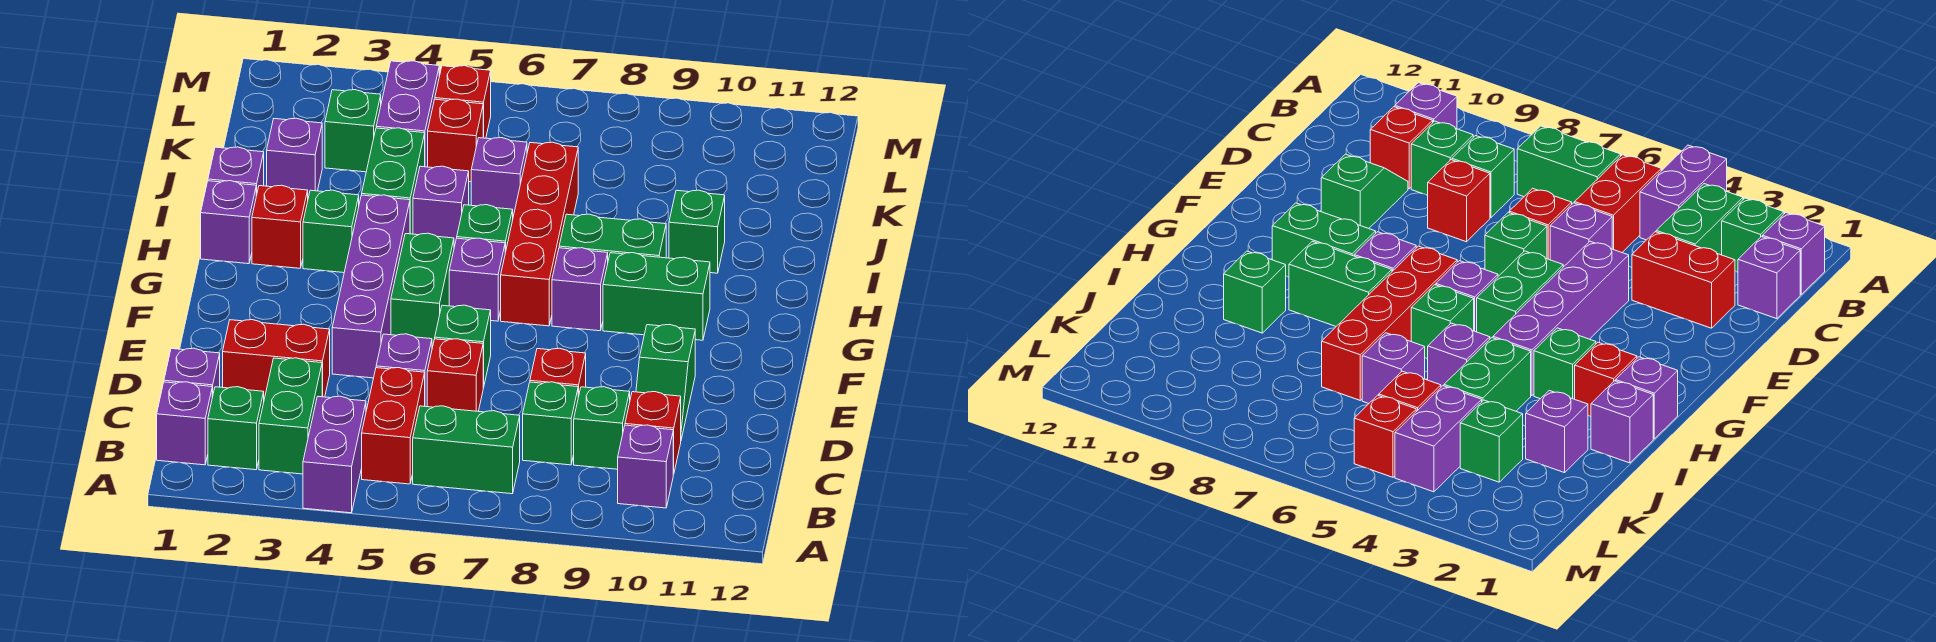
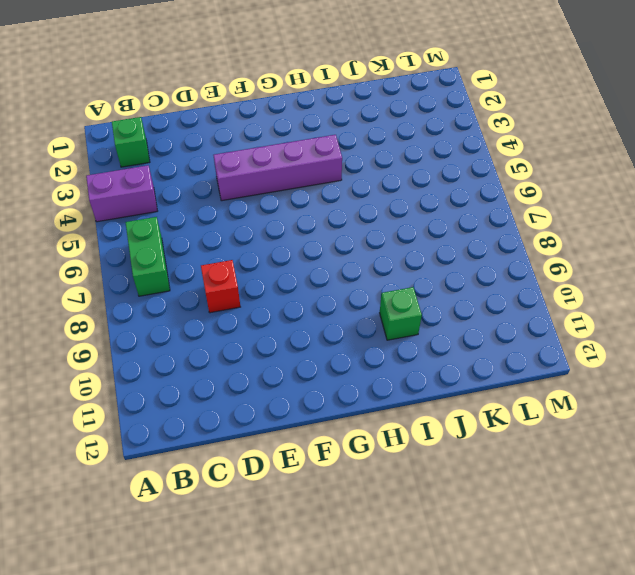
none -> purple brick B1 level 1
none -> green brick B3:C3 level 1
none -> red brick B5:C5 level 1
none -> purple brick B10 level 1

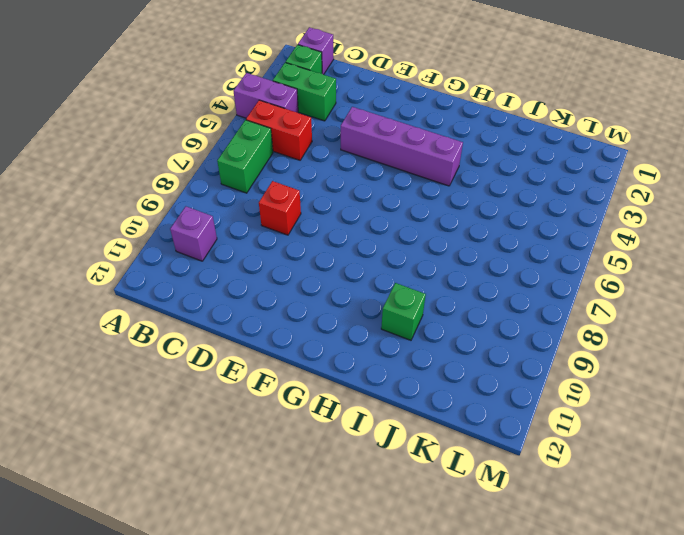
none -> purple brick C1 level 1
none -> green brick C8 level 1
none -> green brick C9 level 1
none -> red brick C10 level 1

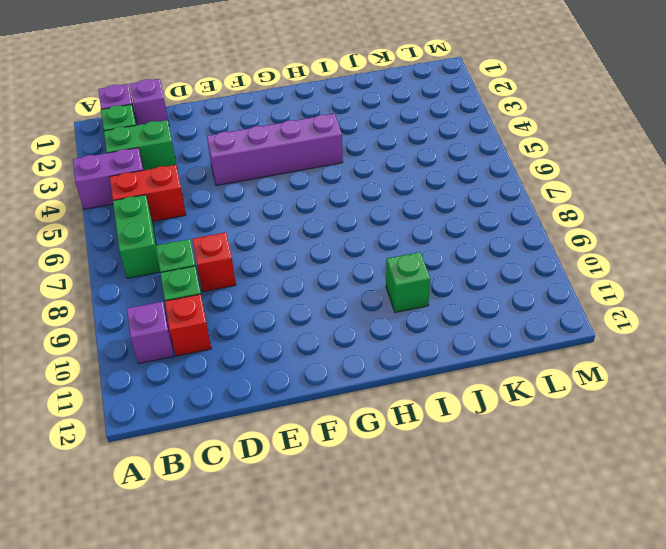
none -> red brick D2:D3 level 1
none -> purple brick D5 level 1
none -> red brick D6 level 1
none -> green slope D10:E10 level 1 top E

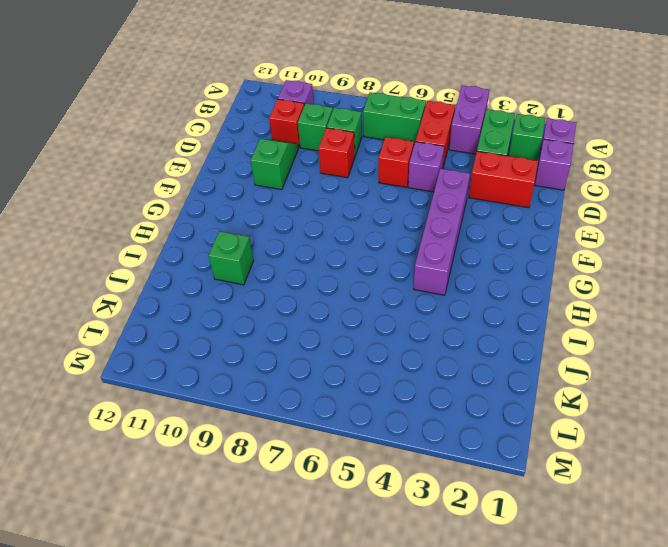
none -> green brick E6 level 1
none -> green brick F5:G5 level 1
none -> purple brick G6 level 1
none -> red brick G7:J7 level 1

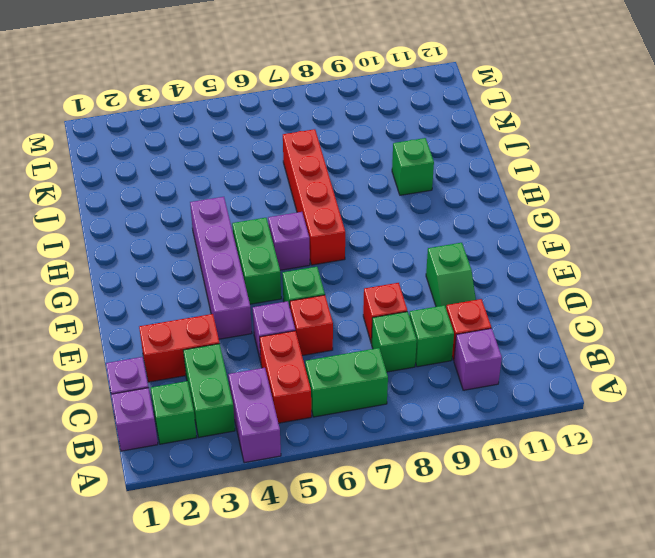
none -> purple brick G8 level 1
none -> green brick G9:G10 level 1
none -> purple brick H1 level 1
none -> red brick H2 level 1

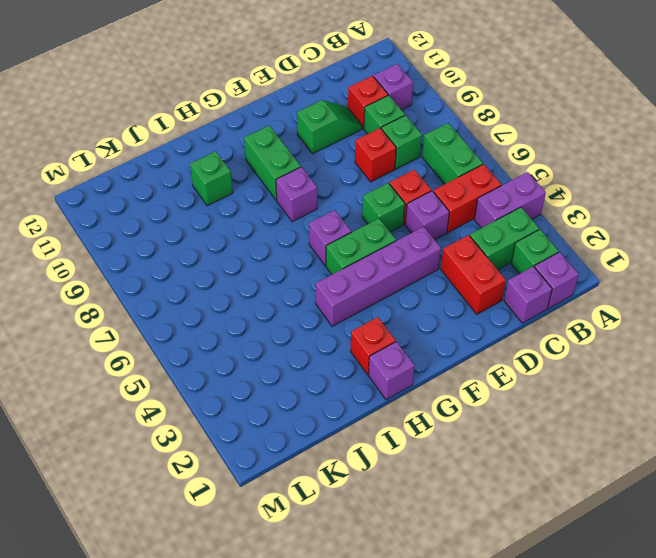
none -> red brick G7:J7 level 1
none -> green brick H3 level 1
none -> green brick H6 level 1
none -> green brick H8:H9 level 1

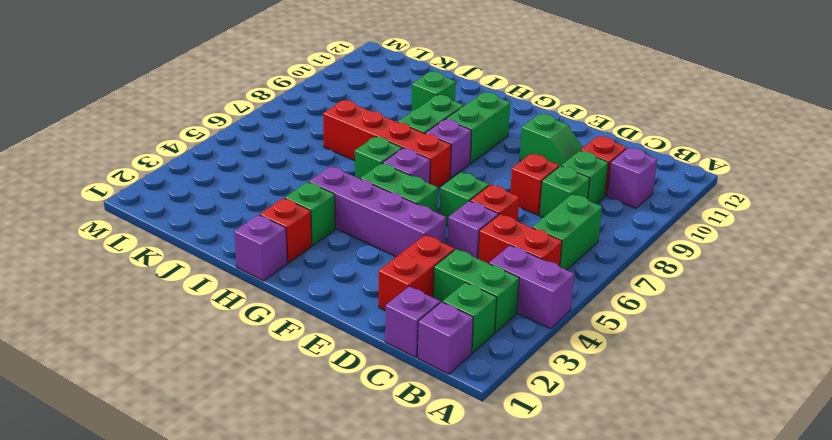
none -> purple brick I1 level 1
none -> green brick I4:J4 level 1
none -> purple brick I5 level 1
none -> purple brick J2 level 1

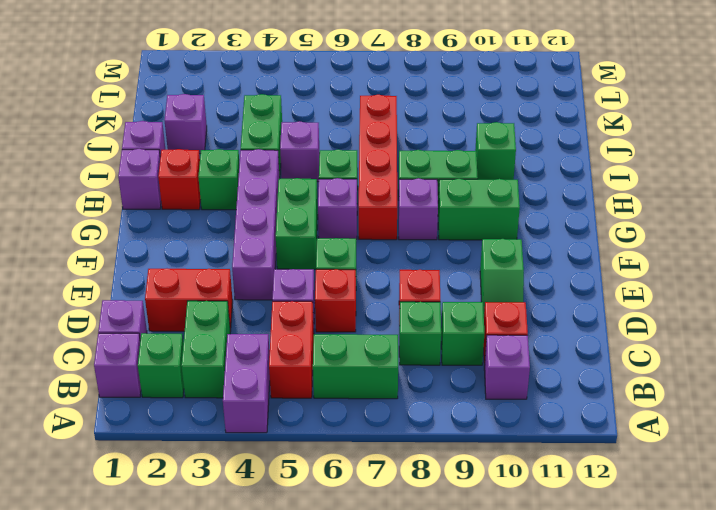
none -> purple brick J6 level 1
none -> green brick K3 level 1
none -> purple brick K4:L4 level 1
none -> red brick K5 level 1

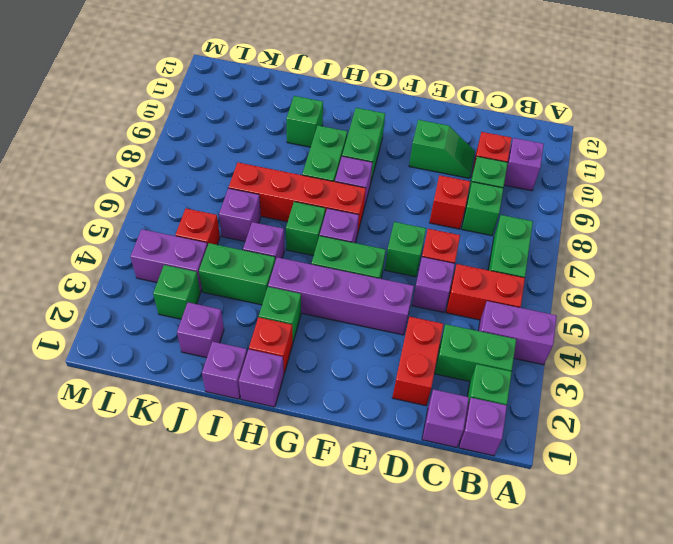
none -> red brick L5 level 1

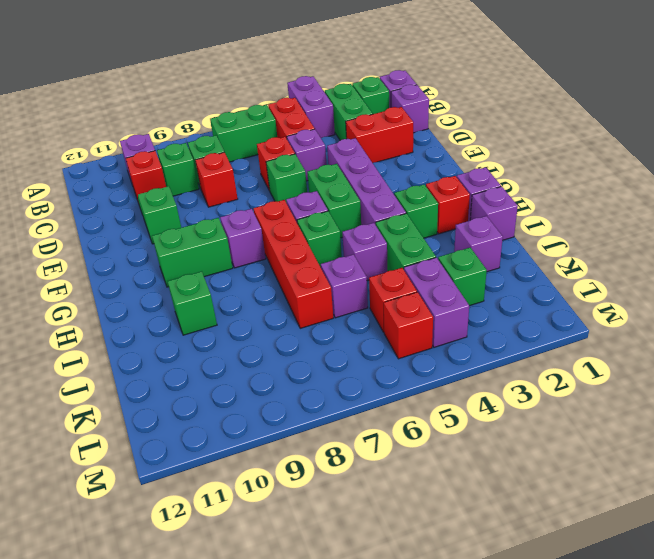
none -> green brick H8:H9 level 1

